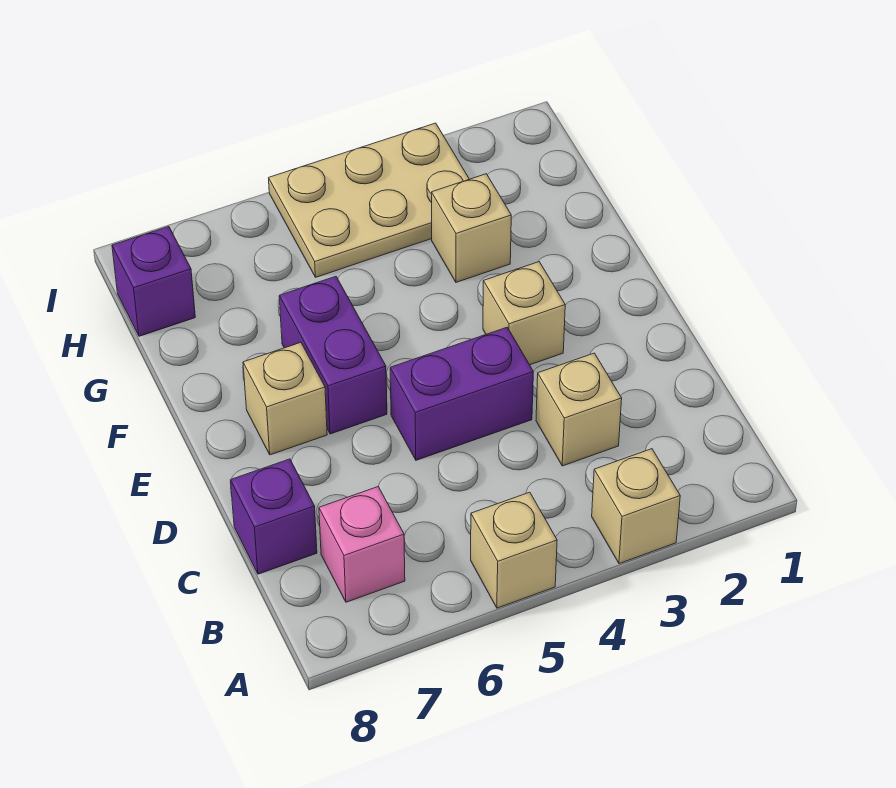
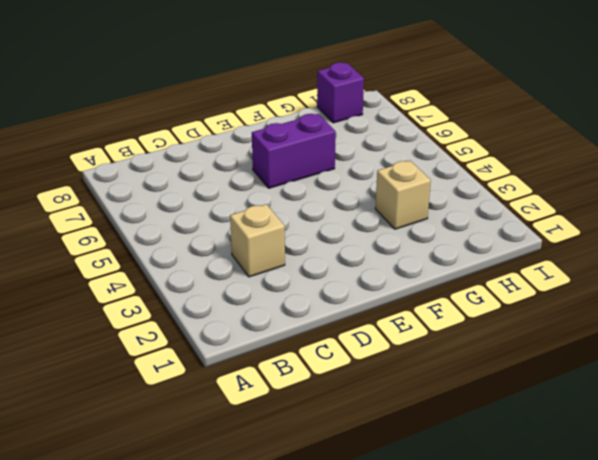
none -> tan brick A3 level 1
none -> tan brick A5 level 1
none -> pink brick B7 level 1

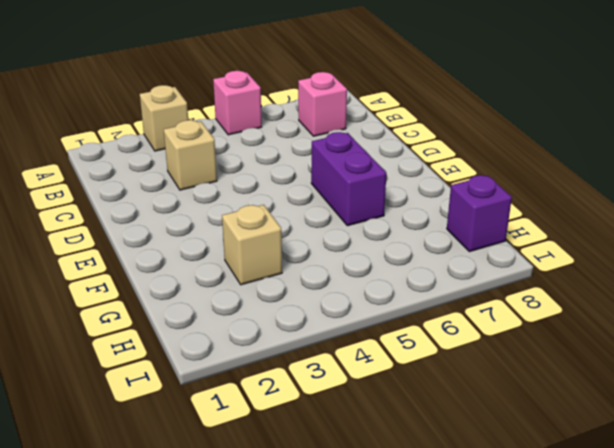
pink brick A5 level 1 -> tan brick A5 level 1
none -> purple brick C8 level 1
none -> purple brick D4:D5 level 1
none -> tan brick E3 level 1

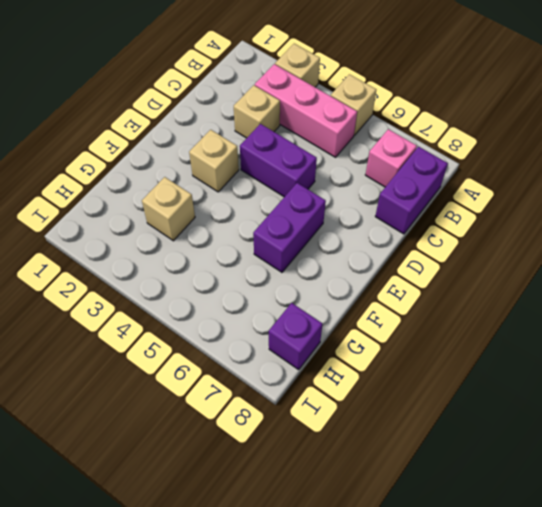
pink brick B3:B5 level 1 -> none
purple brick B8:C8 level 1 -> purple brick C8 level 1
none -> tan brick E7 level 1
none -> tan plate H3:I5 level 1

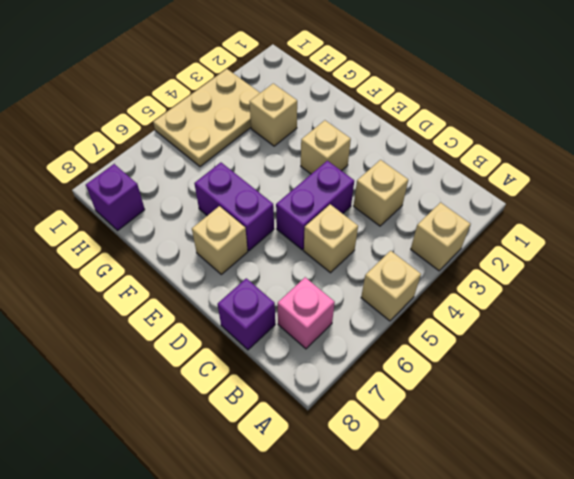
tan brick C5 level 1 -> none

